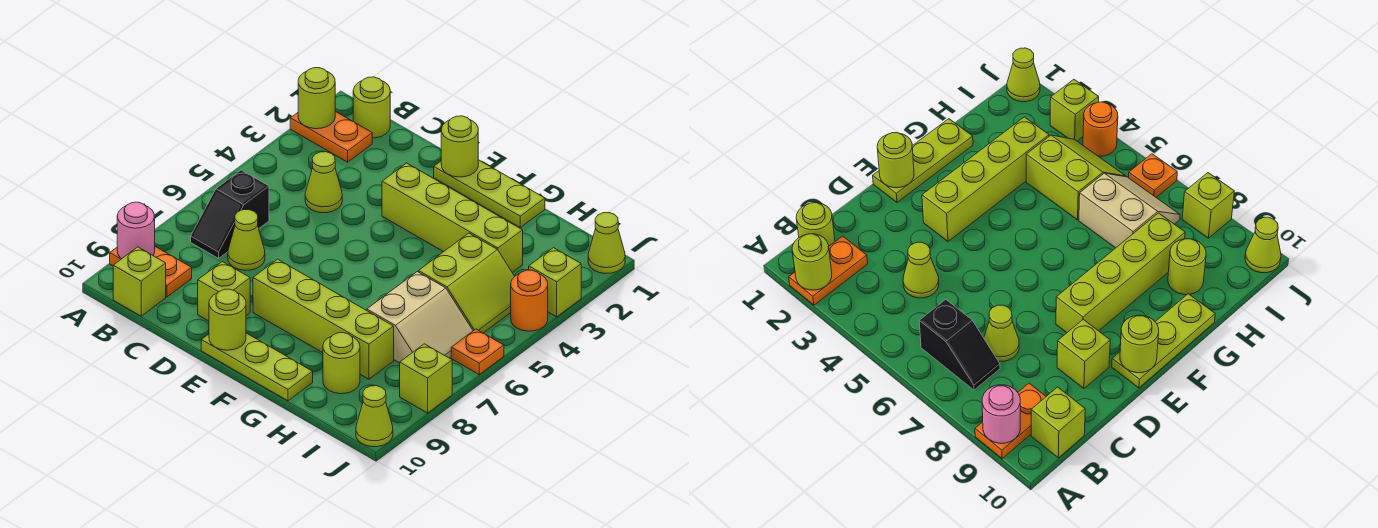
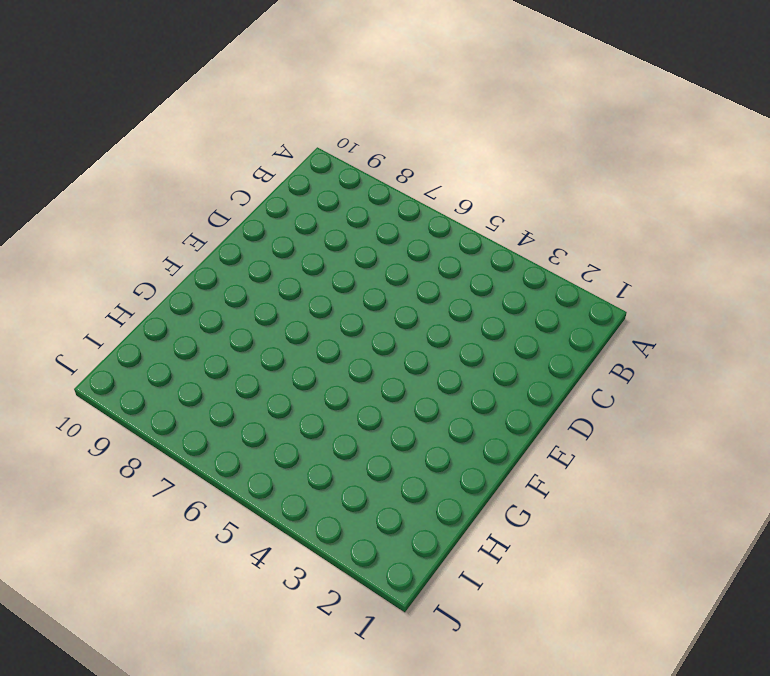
none -> orange plate A2:B2 level 1
none -> orange plate A9:B9 level 1
none -> lime round brick B1 level 1

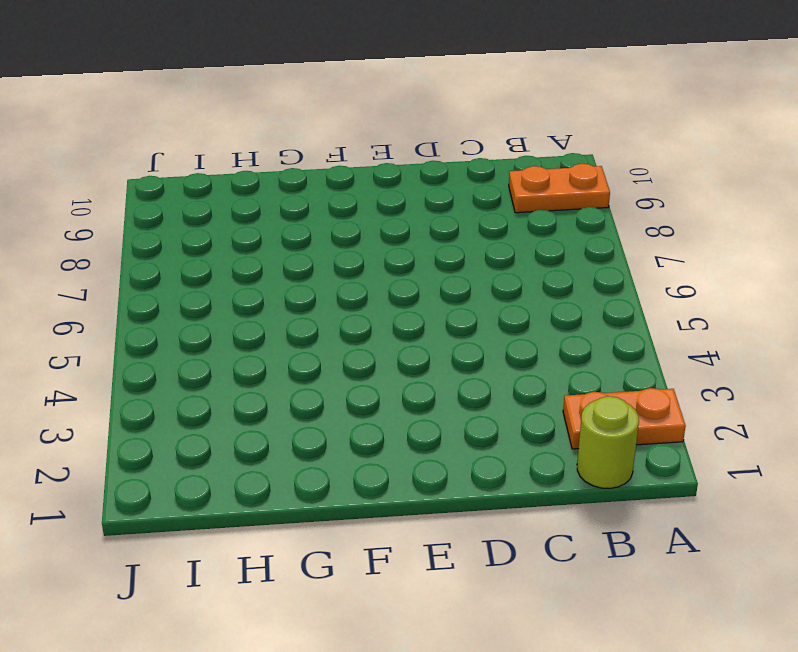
none -> black slope B6:B7 level 1 top 6
none -> lime brick B10 level 1
none -> lime cone C4 level 1

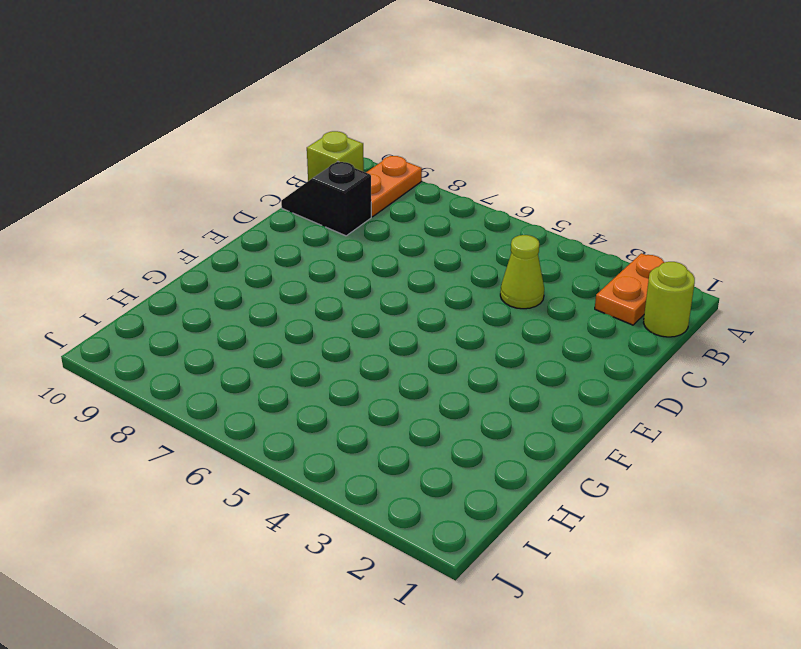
black slope C9:C10 level 1 top 9 -> black slope B6:B7 level 1 top 6
none -> lime cone C7 level 1
none -> lime brick D9 level 1
none -> lime plate E1:G1 level 1

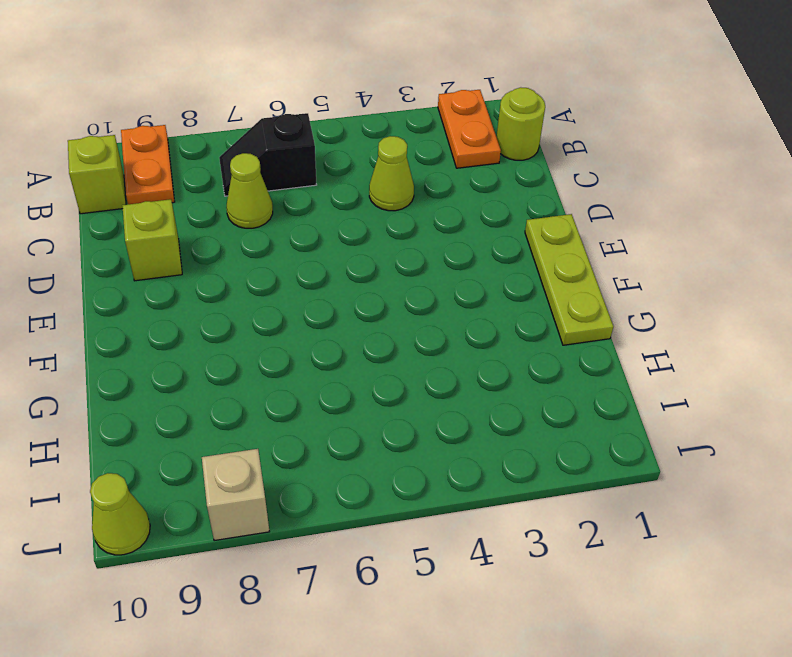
tan brick J8 level 1 -> lime brick J8 level 1
none -> lime brick E3:H3 level 1
none -> lime brick E8:H8 level 1
none -> lime plate E10:G10 level 1

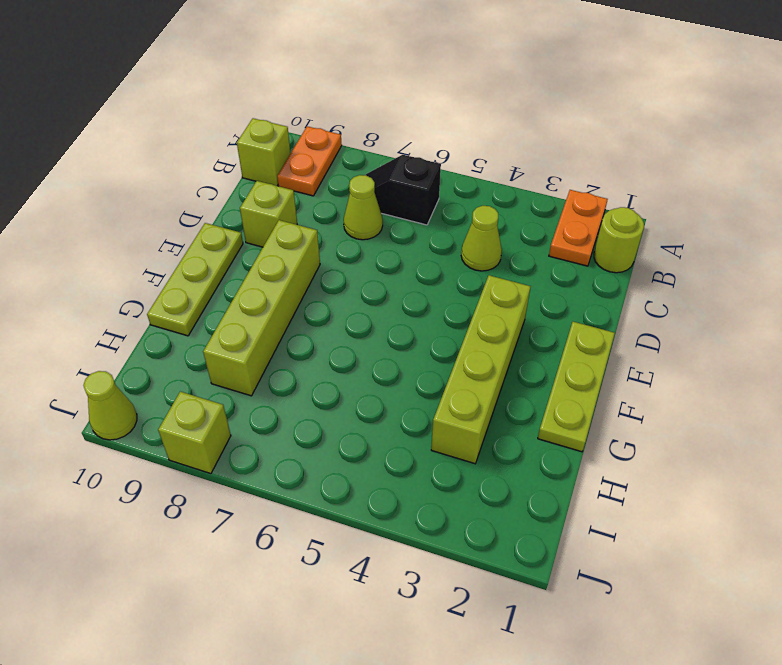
none -> lime slope H4:I5 level 1 top H
none -> tan slope H6:I7 level 1 top H
none -> lime round brick H9 level 1

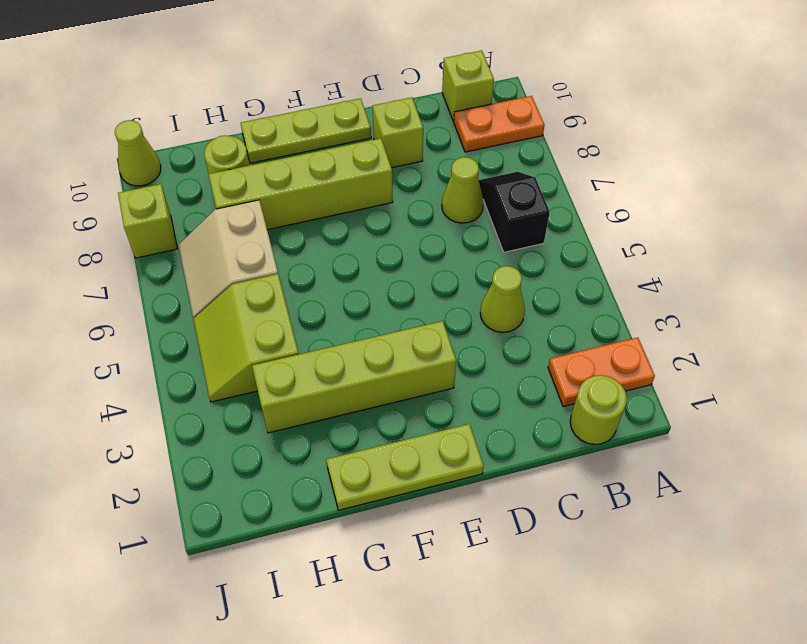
none -> lime cone J1 level 1
none -> lime brick J3 level 1
none -> orange round brick J4 level 1

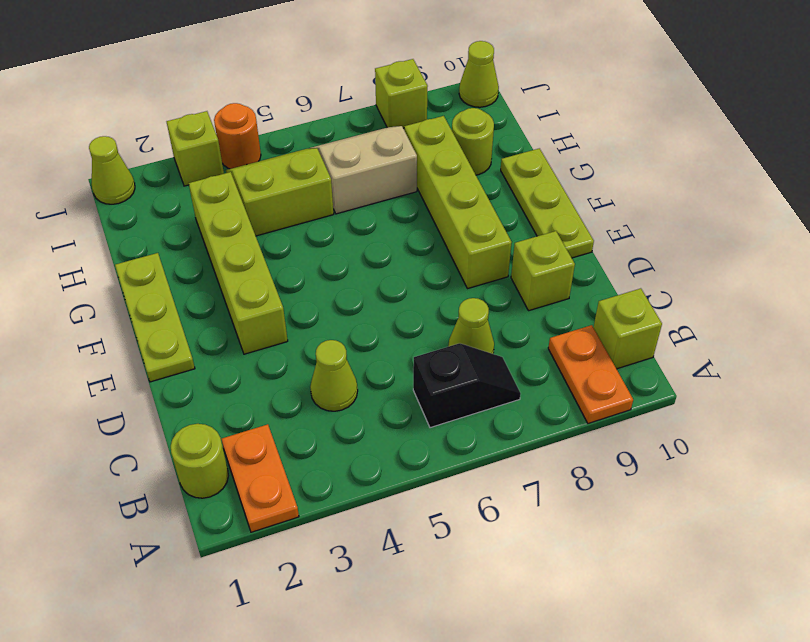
none -> orange plate J6 level 1
none -> lime round brick A2 level 2
none -> pink round brick A9 level 2

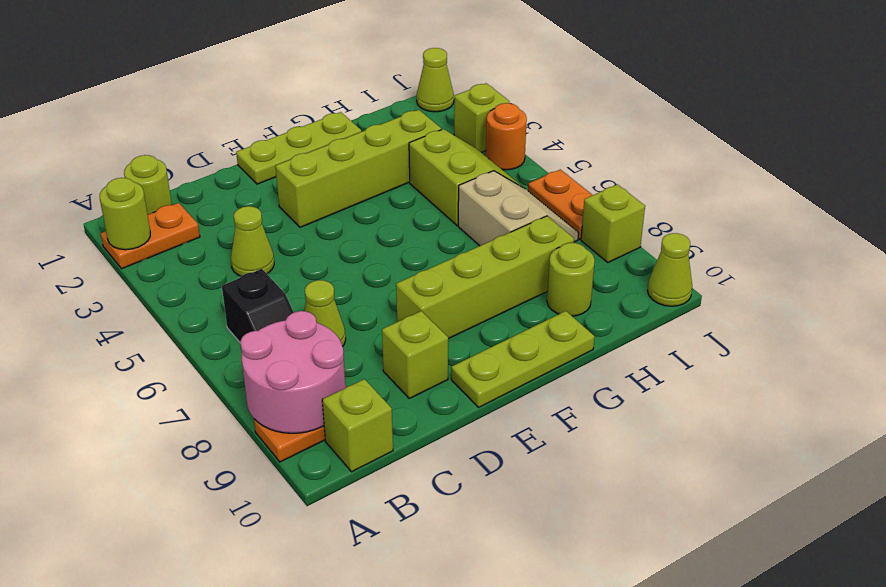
pink round brick A8:B9 level 2 -> pink round brick A9 level 2
orange plate J6:J7 level 1 -> orange plate J6 level 1
none -> lime round brick E1 level 2
none -> lime round brick E10 level 2

